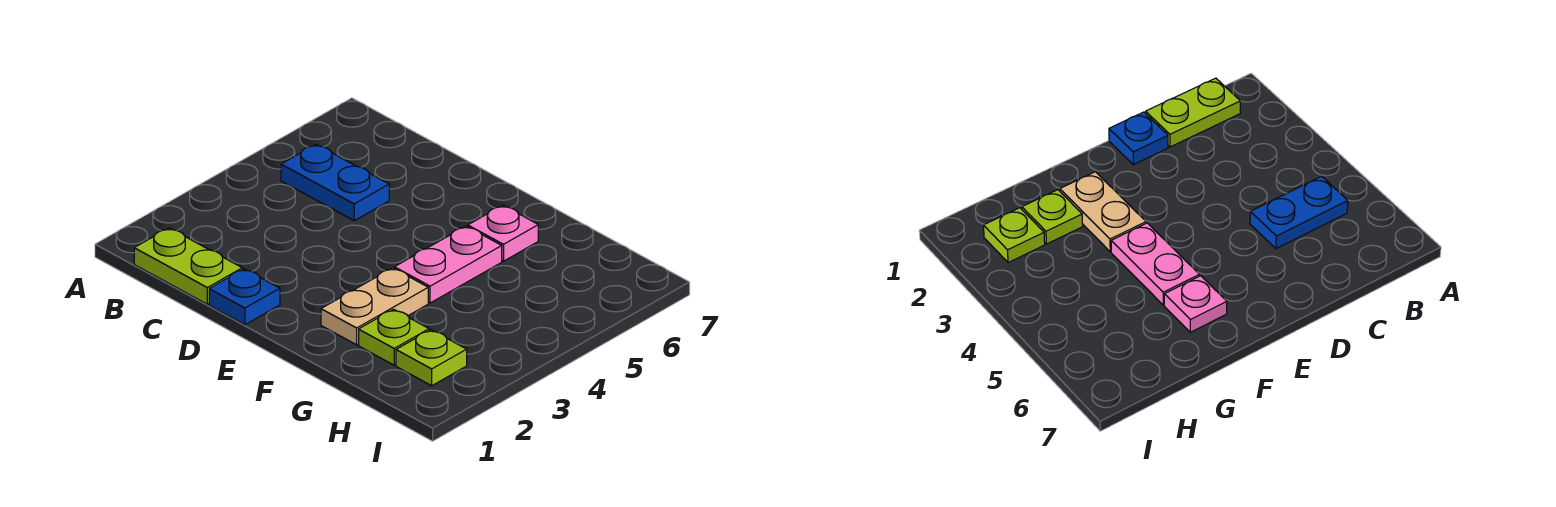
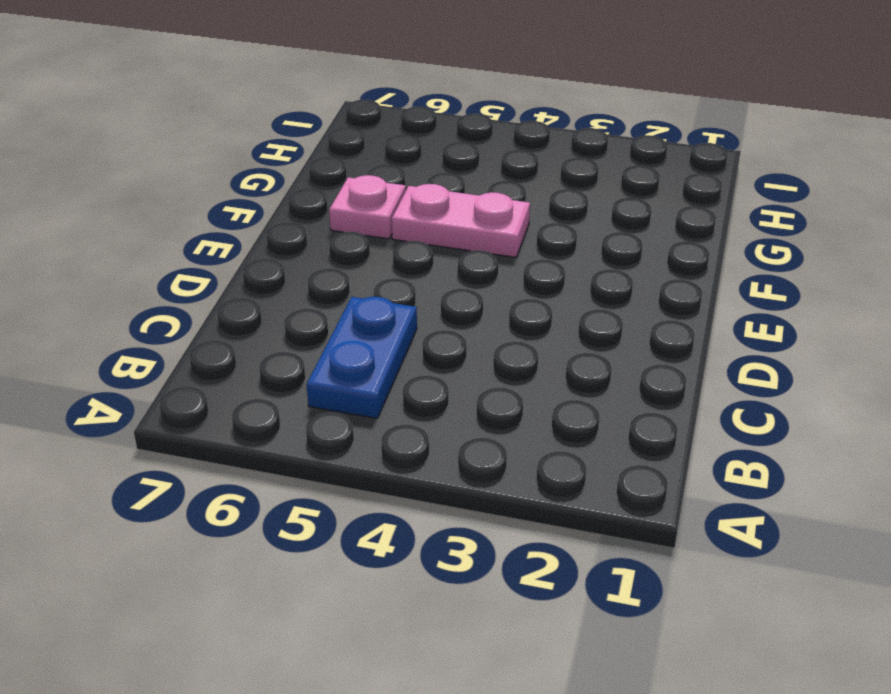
none -> lime plate B1:C1 level 1
none -> blue plate D1 level 1

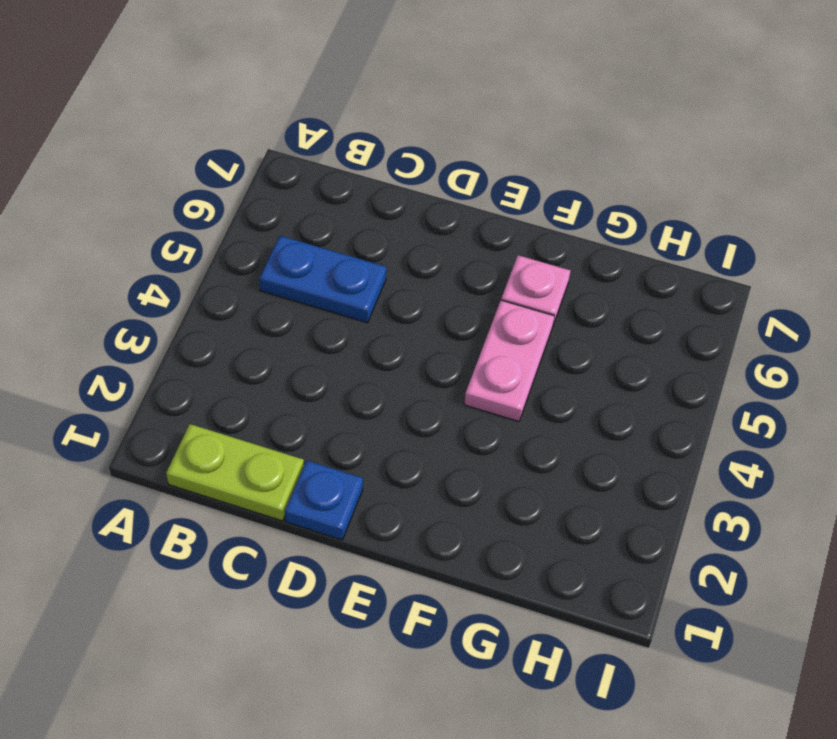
none -> tan plate F2:F3 level 1
none -> lime plate G2 level 1

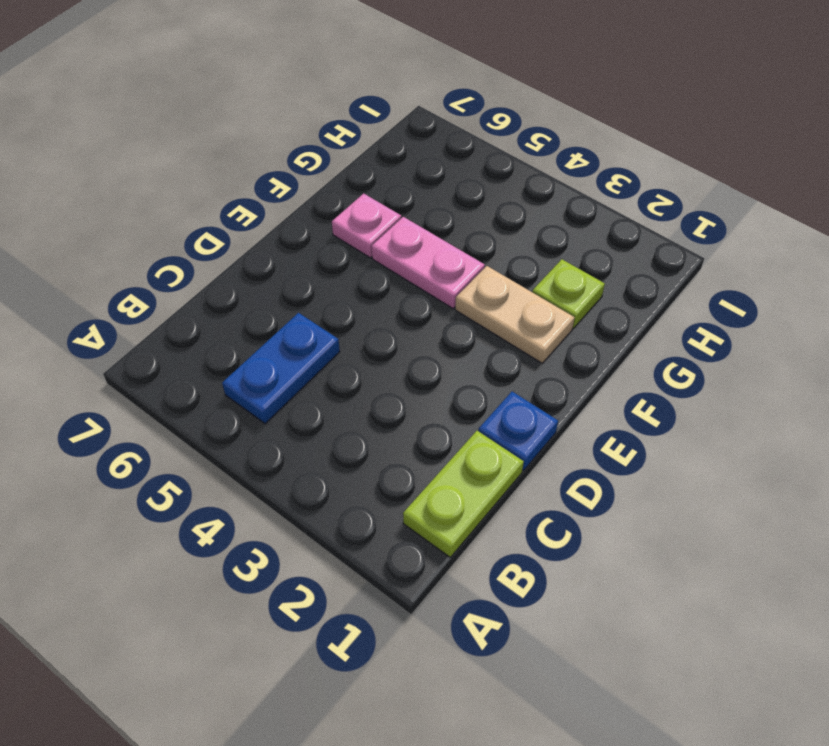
none -> lime plate H2 level 1

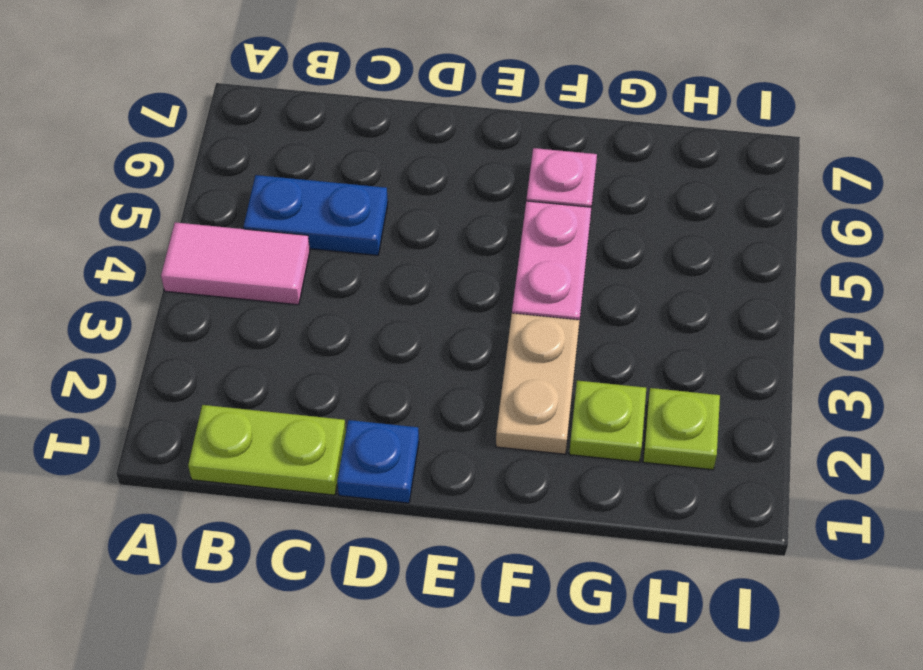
pink tile A4:B4 level 1 -> none

